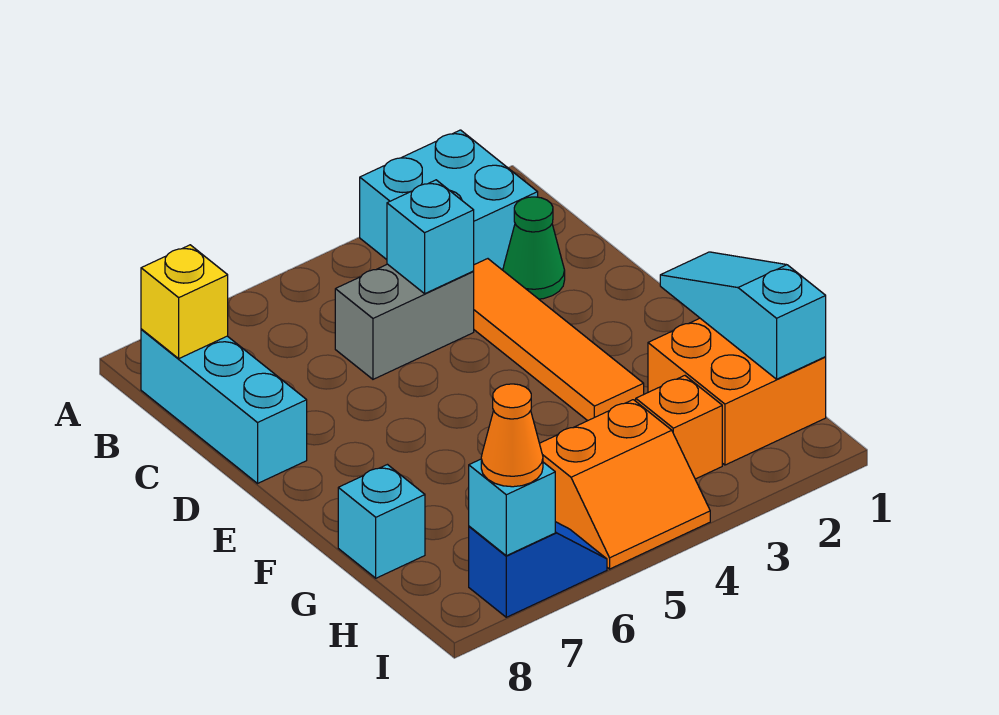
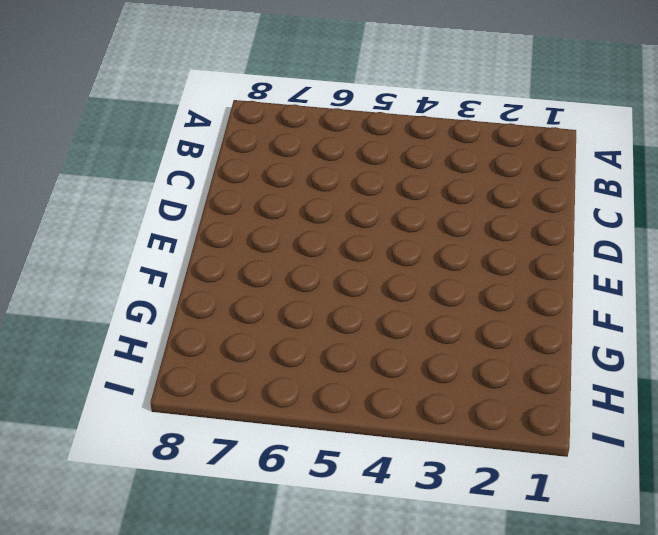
none -> cyan brick A2:B3 level 1
none -> cyan brick B8:D8 level 1
none -> green cone C2 level 1

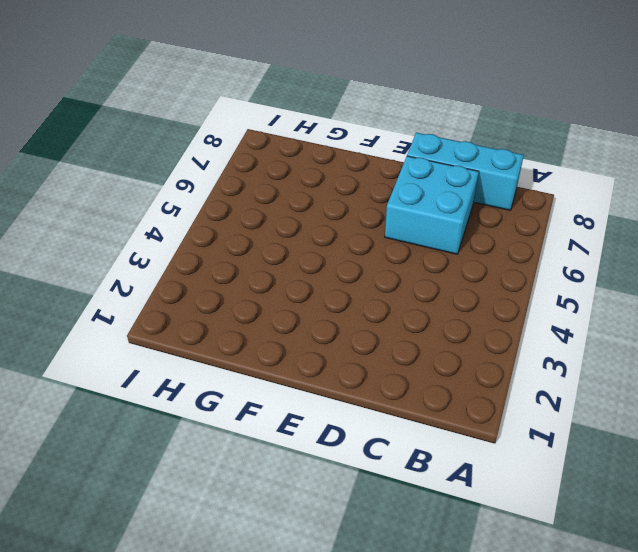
cyan brick C6:D7 level 1 -> cyan brick A2:B3 level 1
none -> green cone C2 level 1
none -> orange tile C3:F3 level 1
none -> grey brick C4:C5 level 1

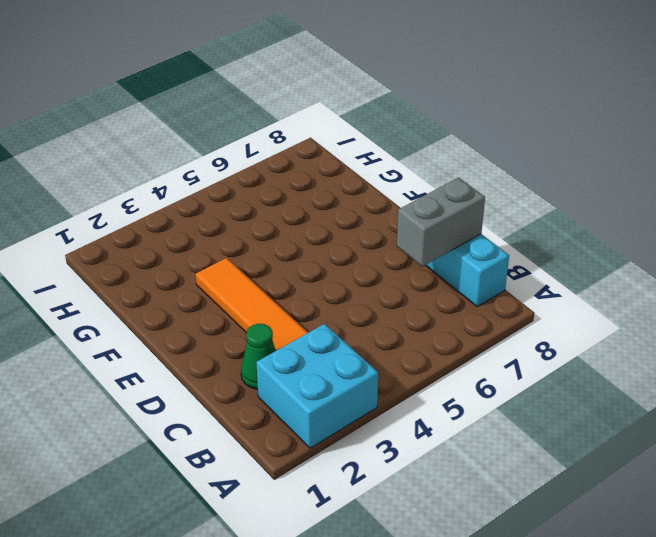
grey brick C7:C8 level 2 -> grey brick C4:C5 level 1
none -> orange brick G1:H2 level 1
none -> cyan brick G8 level 1
none -> orange brick H3 level 1

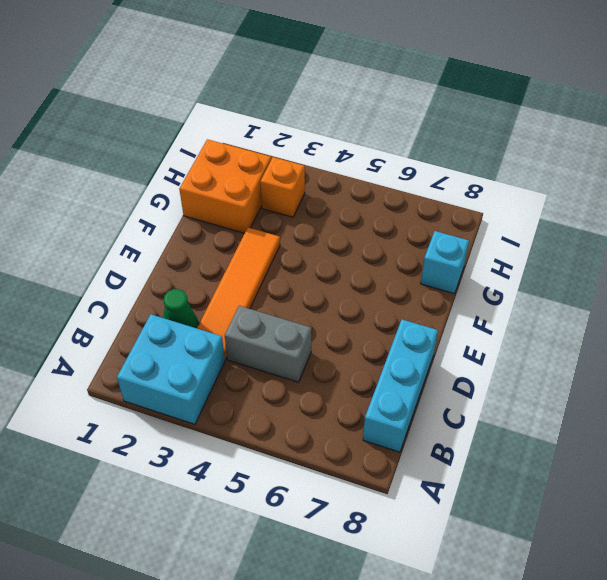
none -> orange slope H4:I5 level 1 top H
none -> blue slope I6:I7 level 1 top 7
none -> yellow brick B8 level 2

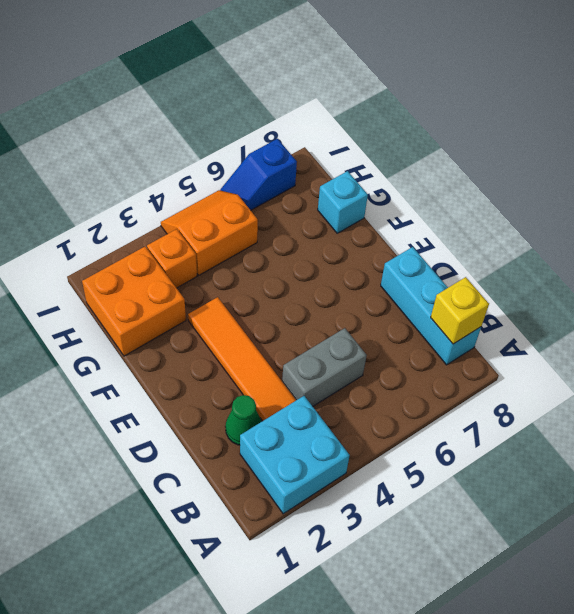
none -> cyan brick C4 level 2
none -> cyan slope F1:H1 level 2 top H
none -> cyan brick I7 level 2

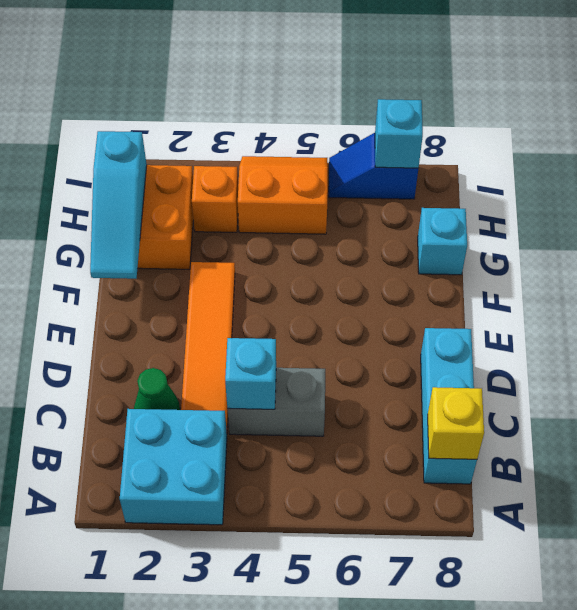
none -> orange cone I7 level 3

